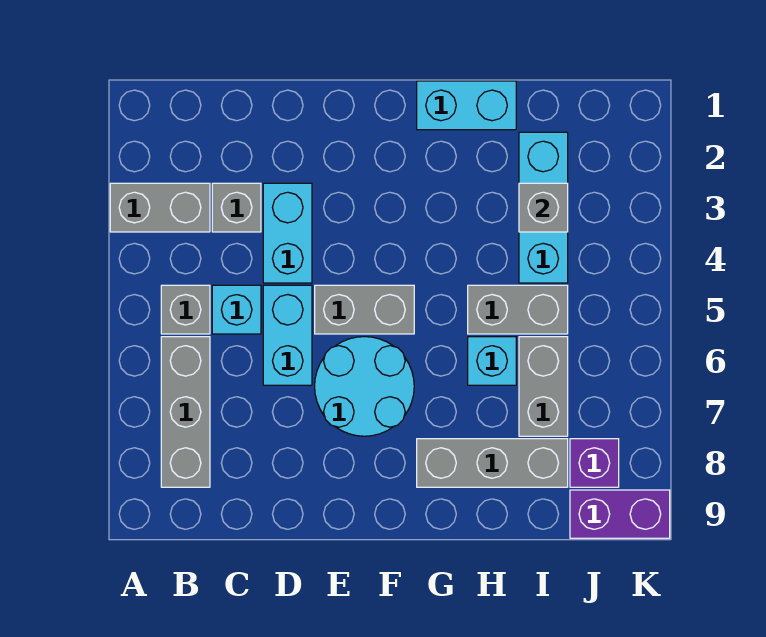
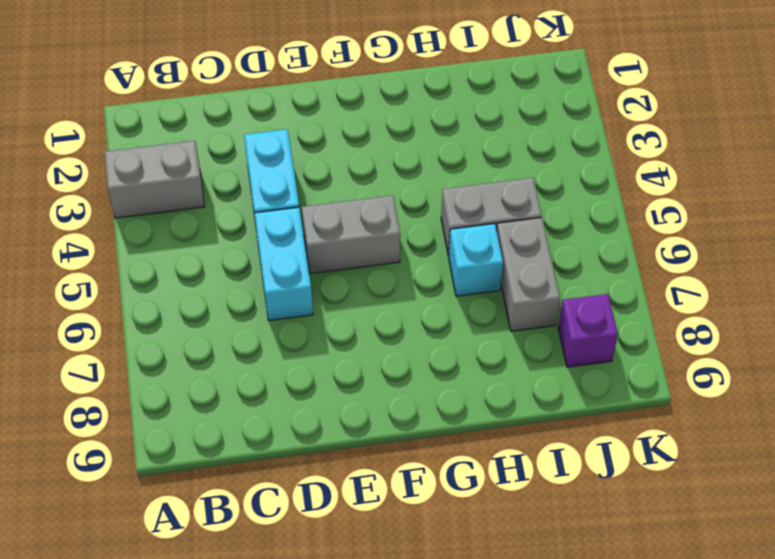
none -> grey brick B5 level 1
none -> grey brick B6:B8 level 1
none -> grey brick C3 level 1

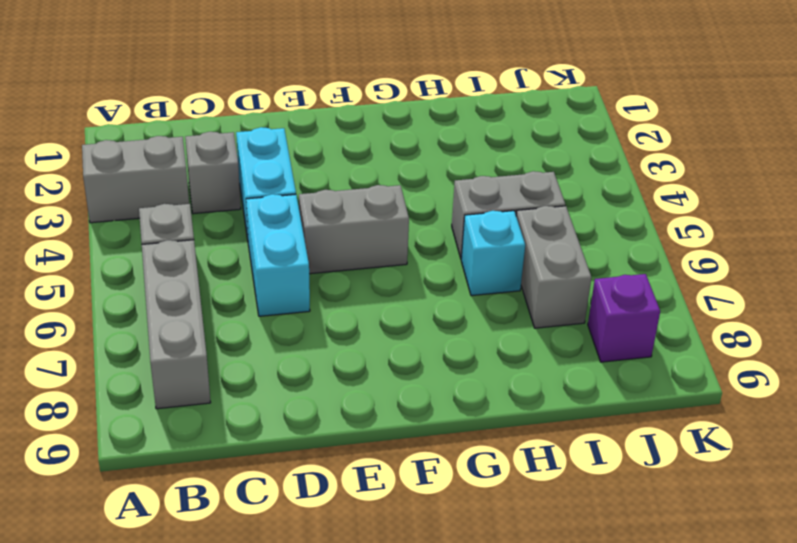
none -> cyan brick C5 level 1
none -> cyan round brick E6:F7 level 1
none -> cyan brick G1:H1 level 1

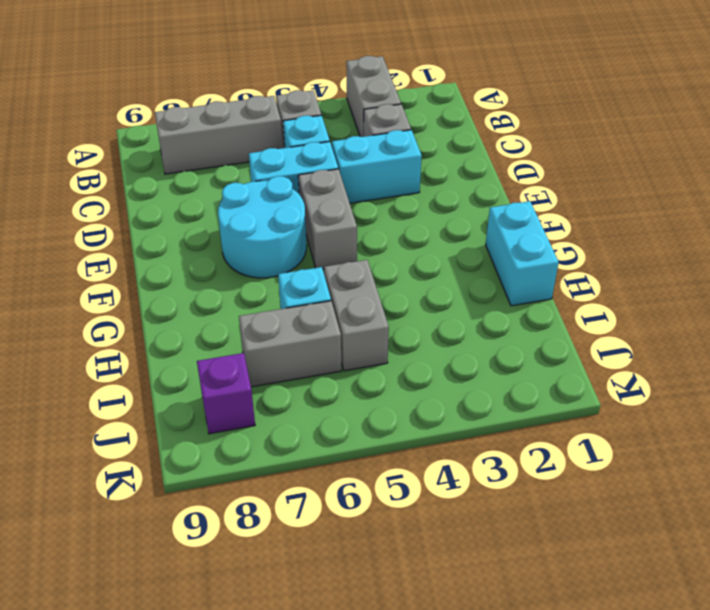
none -> grey brick G8:I8 level 1
none -> cyan brick I2:I4 level 1
none -> purple brick J9:K9 level 1

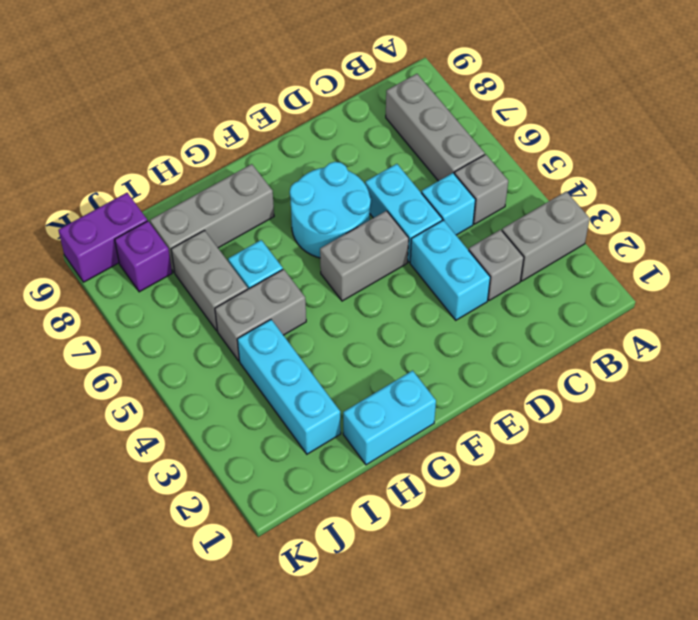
none -> grey brick I3 level 2

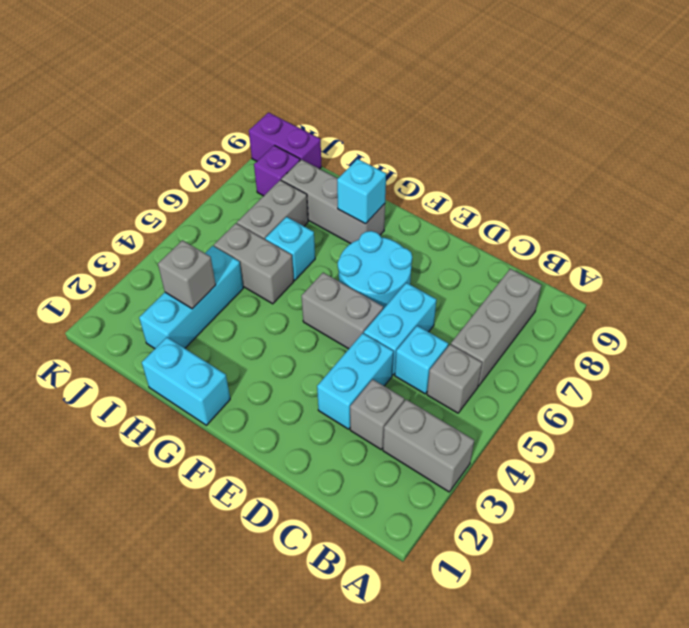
cyan brick G8 level 2 -> none

